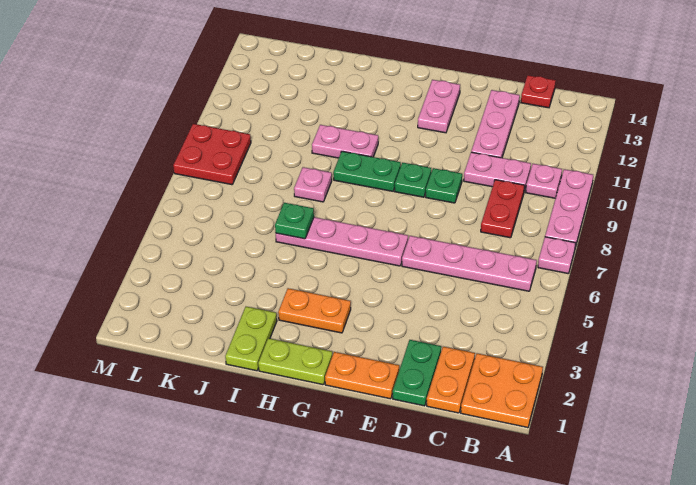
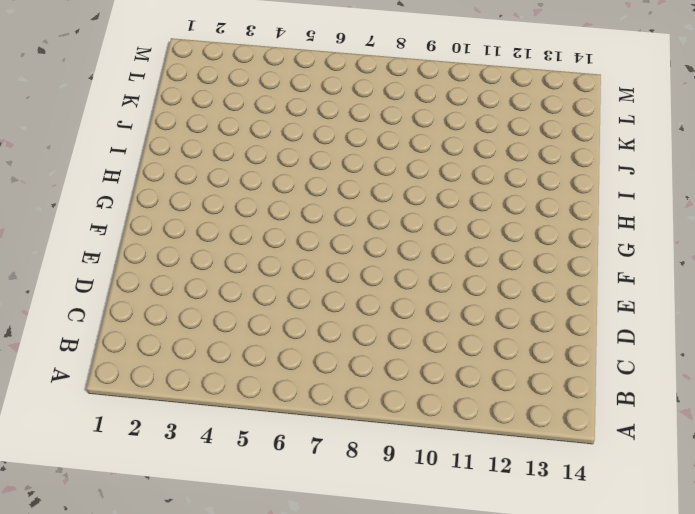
none -> orange plate A1:B2 level 1
none -> pink plate A7 level 1
none -> pink plate A8:A10 level 1

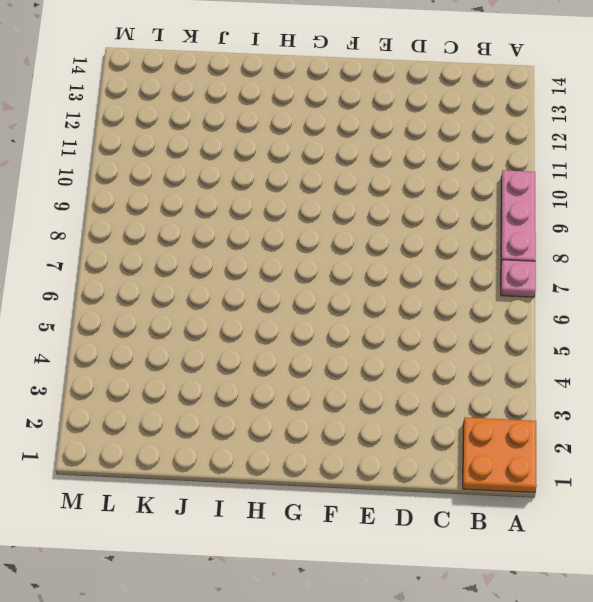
none -> pink plate B6:E6 level 1
none -> pink plate B10 level 1
none -> orange plate C1:C2 level 1

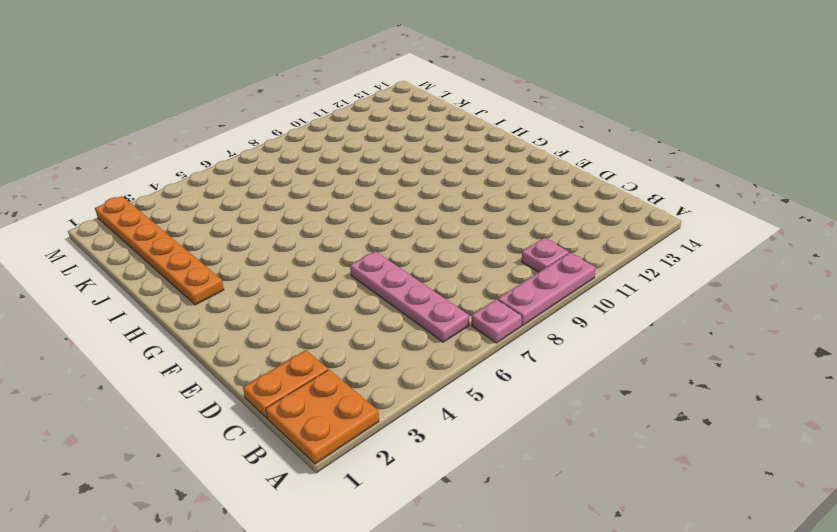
orange plate H2:M2 level 1 -> lime plate I1:I2 level 1
none -> red plate C8:C9 level 1
none -> pink plate C10:D10 level 1
none -> red plate C14 level 1

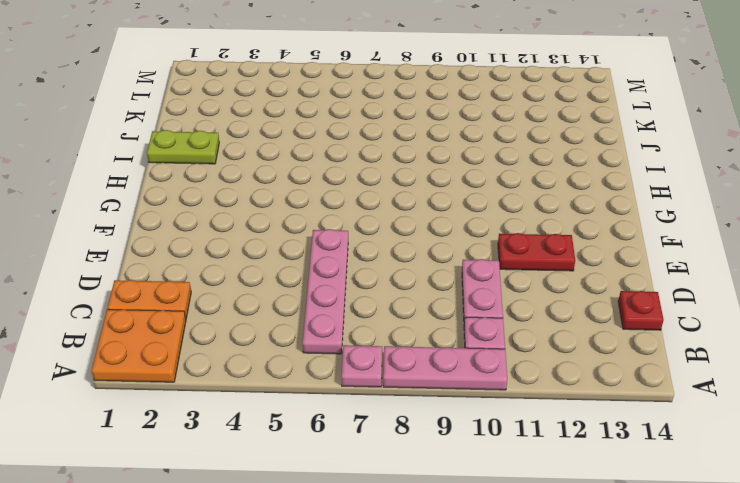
red plate E11:E12 level 1 -> red plate C8:C9 level 1
none -> green plate D1:D2 level 1
none -> pink plate D11:D13 level 1
none -> orange plate E1:F1 level 1

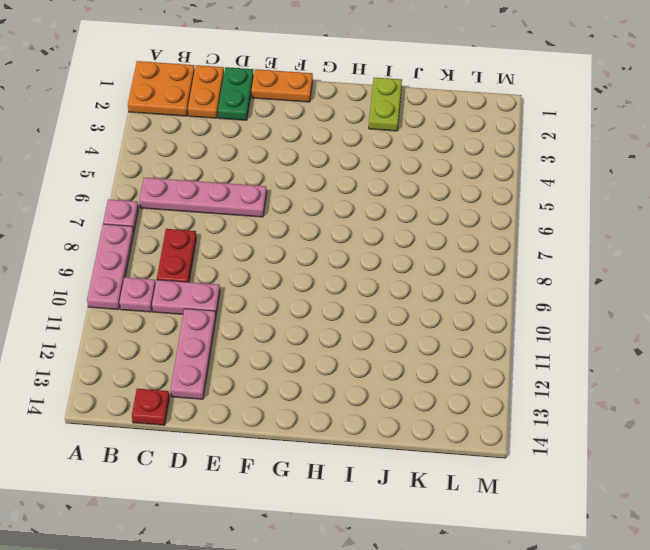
none -> green plate E9 level 1
none -> pink plate F6:I6 level 1
none -> green plate F9 level 1

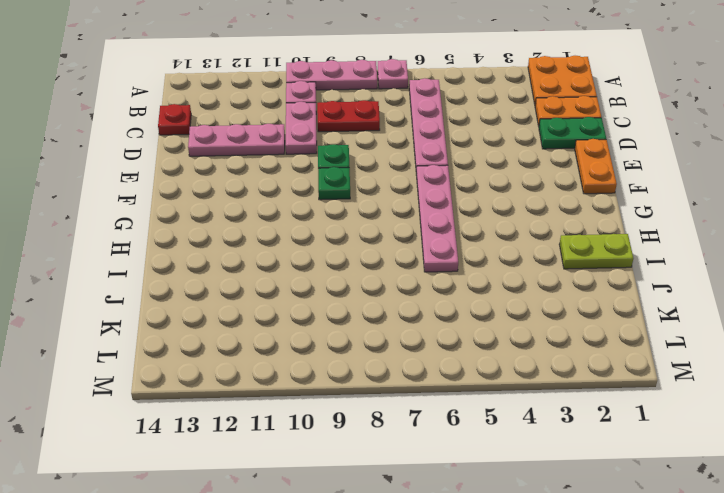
none -> pink plate F12:F13 level 1
none -> lime plate G1:H1 level 1
none -> orange plate G3:H3 level 1

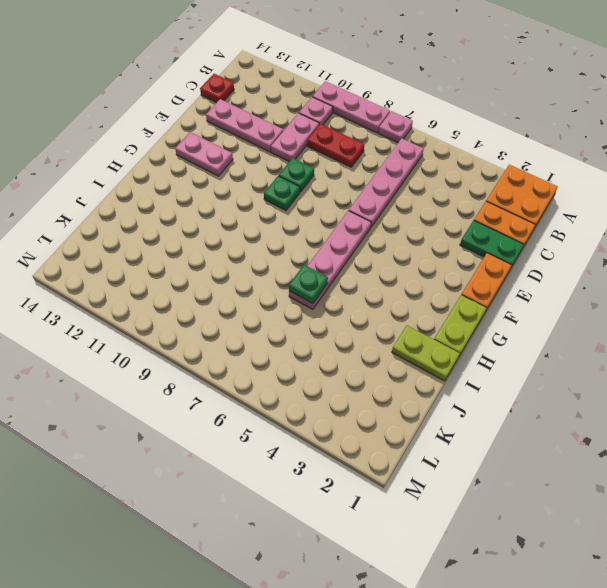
none -> orange plate G3:H3 level 1
none -> green plate G9:H9 level 1
none -> pink plate H10:I10 level 1

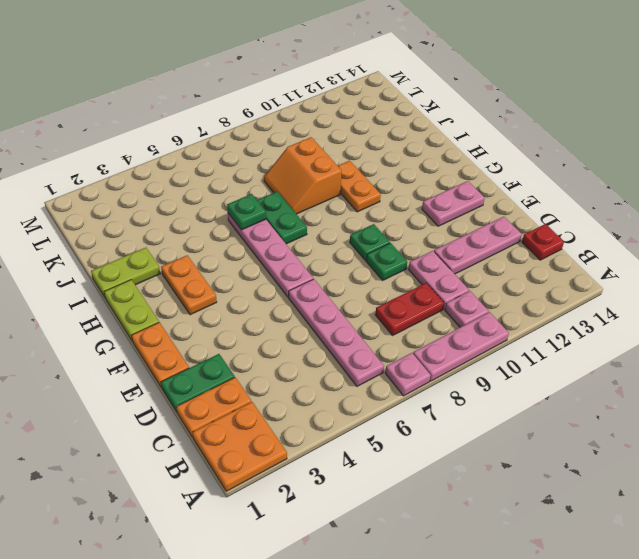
green plate H7:I7 level 1 -> green plate G9:H9 level 1
orange plate H10:I10 level 1 -> pink plate H10:I10 level 1
orange slope I8:J9 level 1 top 9 -> pink plate I8 level 1
none -> red plate L8:M9 level 1

